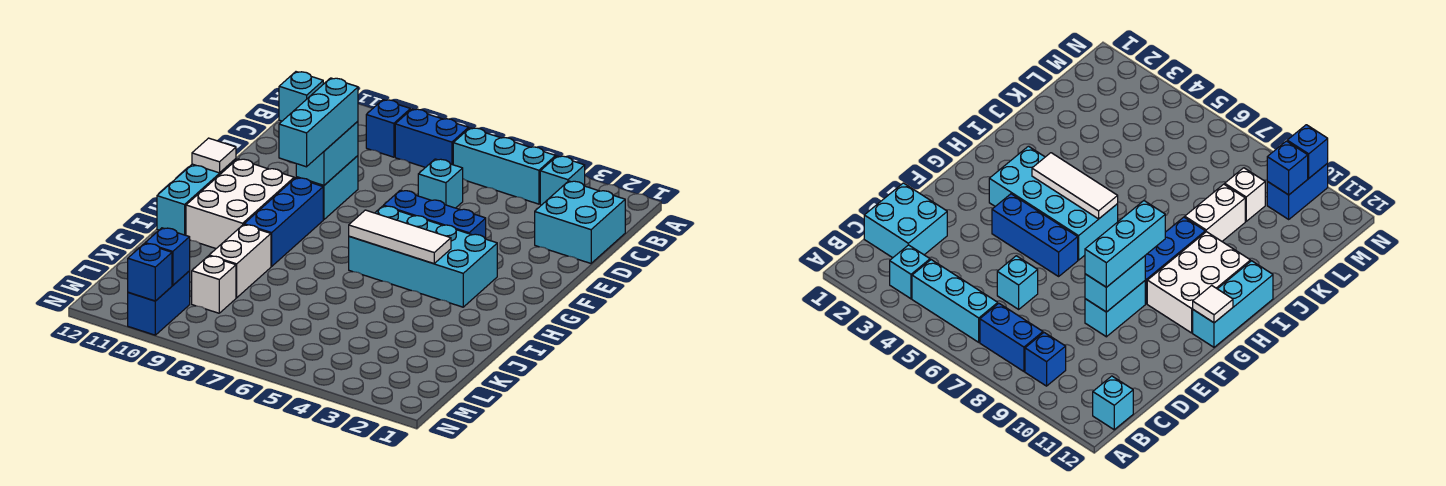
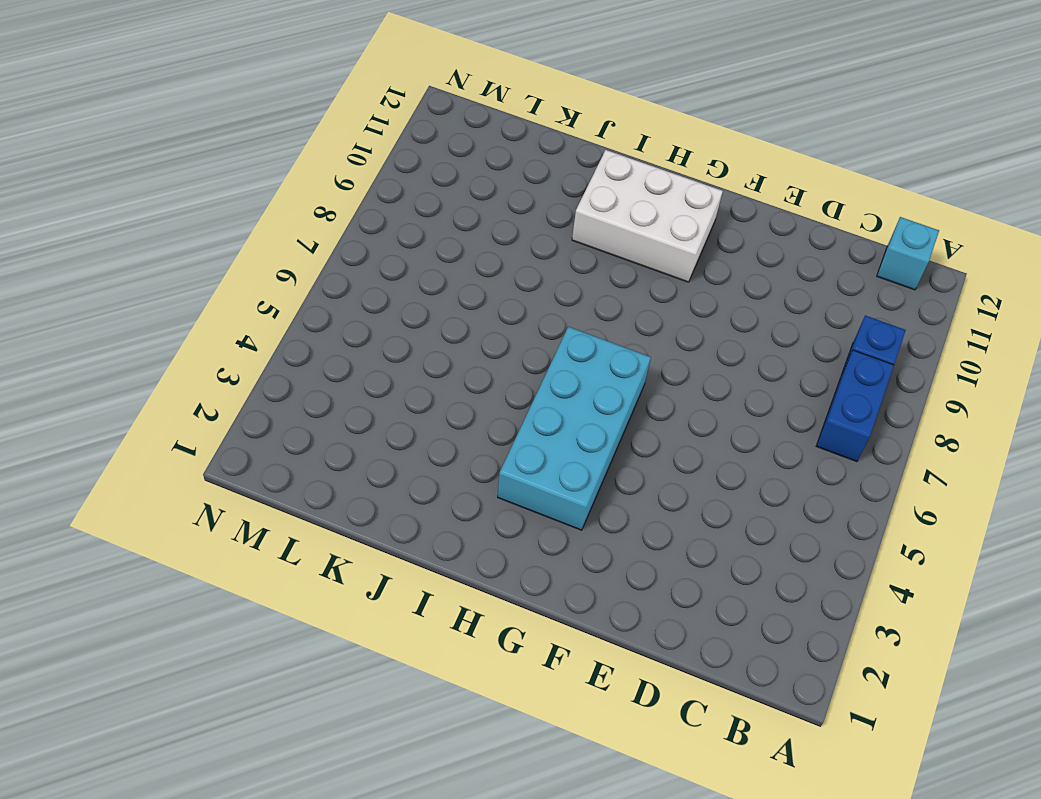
none -> cyan brick B3 level 1
none -> cyan brick B4:B6 level 1
none -> cyan brick C1:D2 level 1

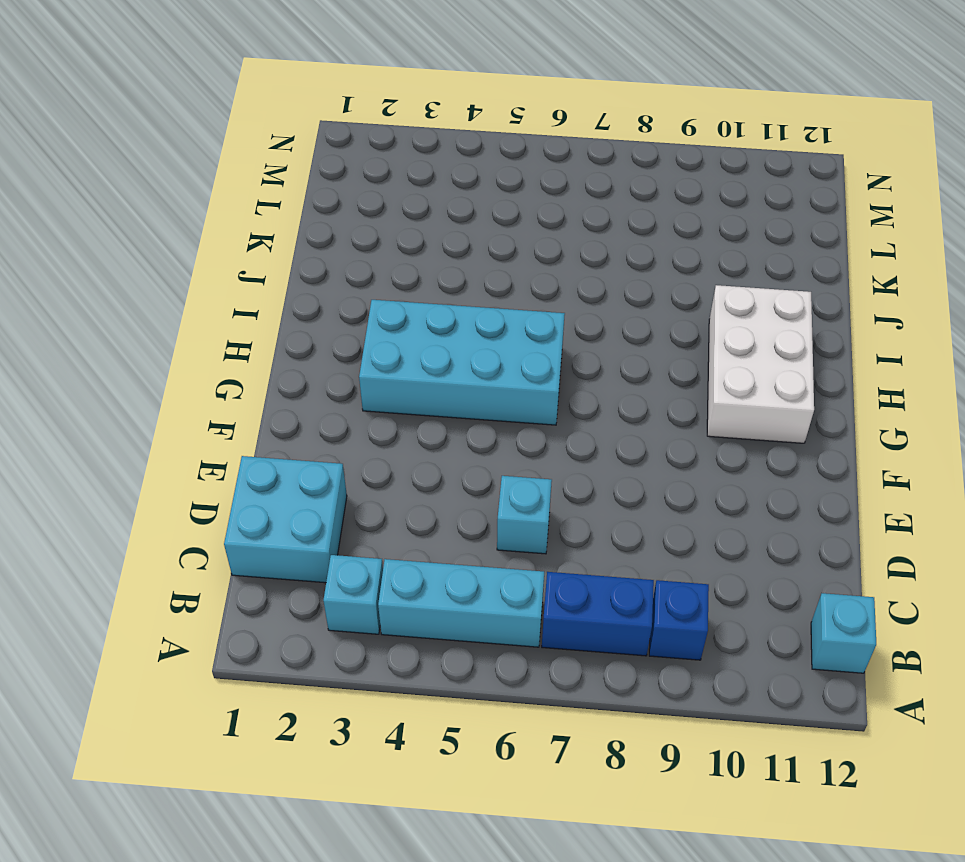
none -> cyan brick E9:F9 level 1
none -> blue brick F4:F6 level 1
none -> blue brick G9:I9 level 1

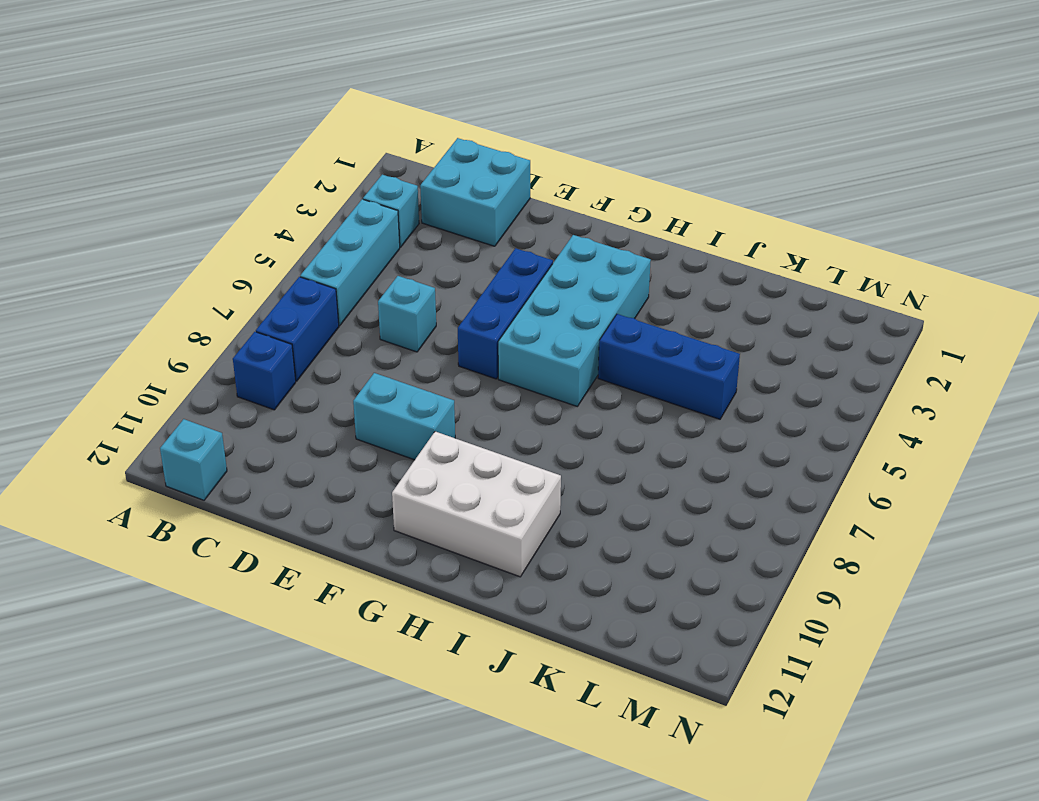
blue brick I5:K5 level 1 -> blue brick G9:I9 level 1
none -> cyan brick G12:I12 level 1
none -> white brick J9:K9 level 1
none -> white brick L9 level 1

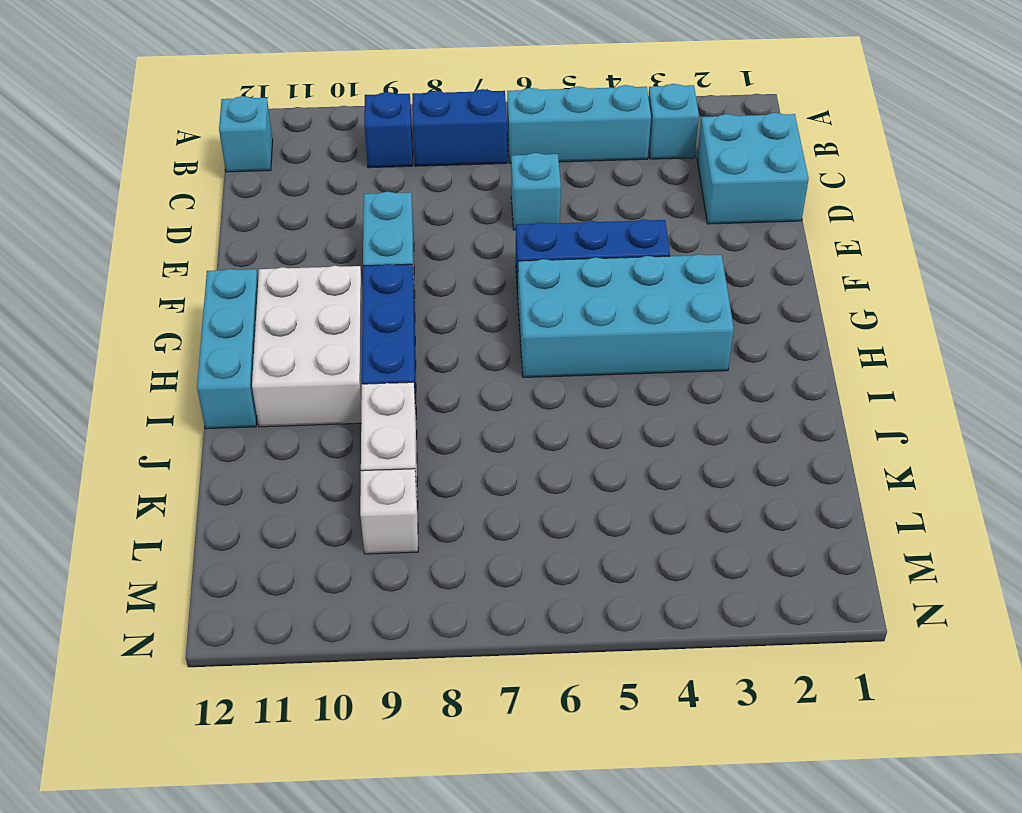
none -> blue brick M10:N10 level 1
none -> cyan brick E9:F9 level 2
none -> white tile G12 level 2

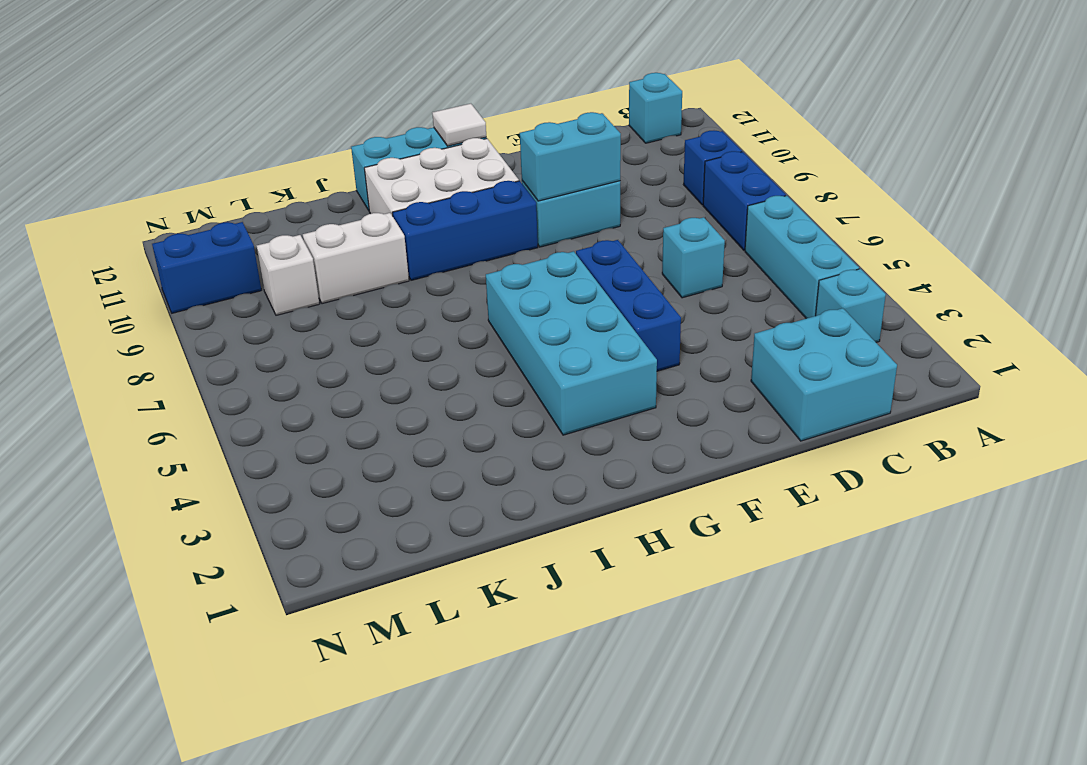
none -> white tile H4:H6 level 2
none -> blue brick M10 level 2
none -> blue brick N10 level 2

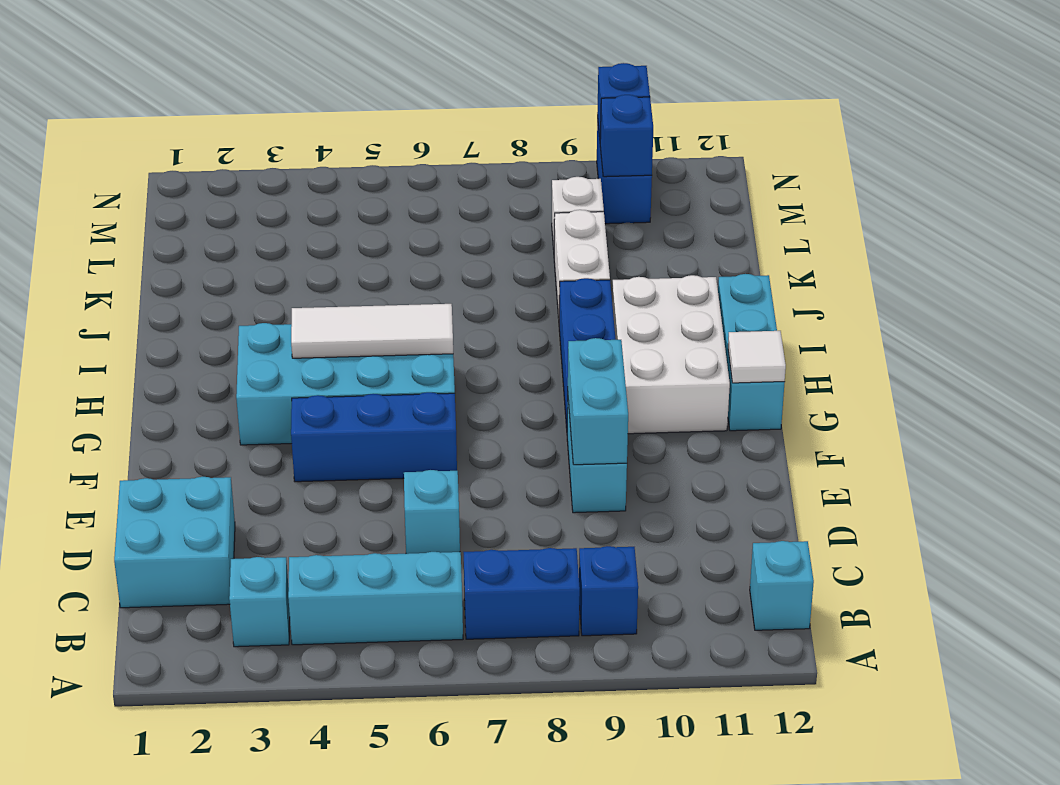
none -> cyan brick E9:G9 level 3

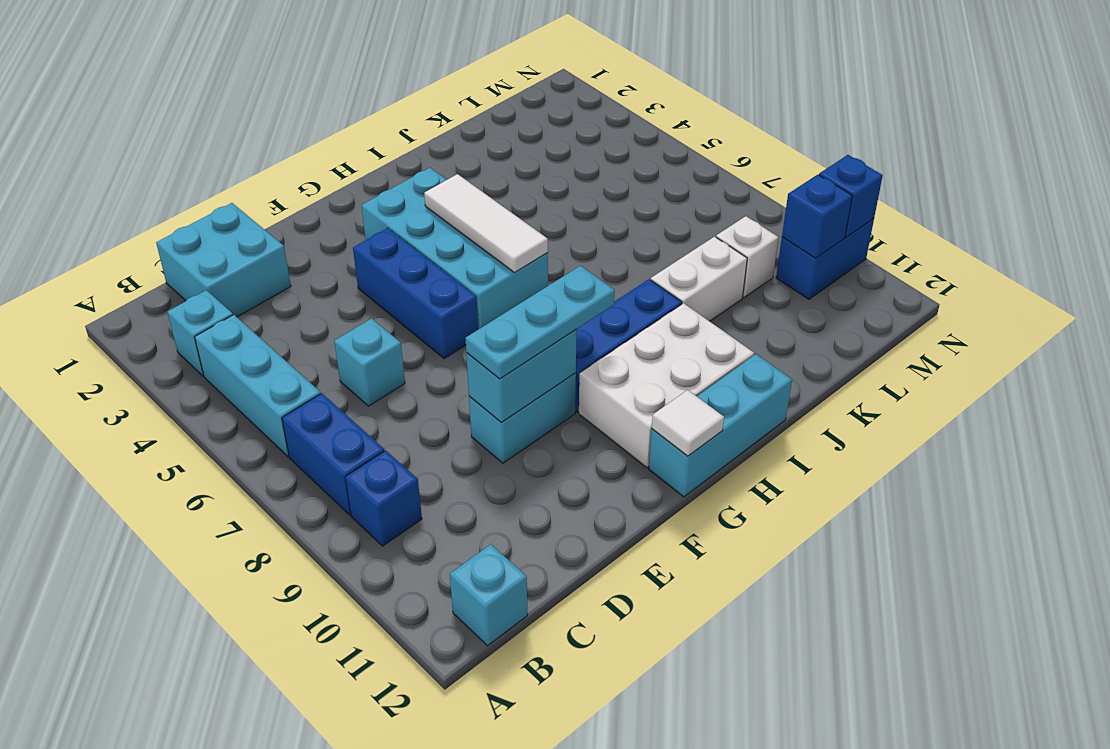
cyan plate E9:G9 level 3 -> cyan brick E9:G9 level 3

